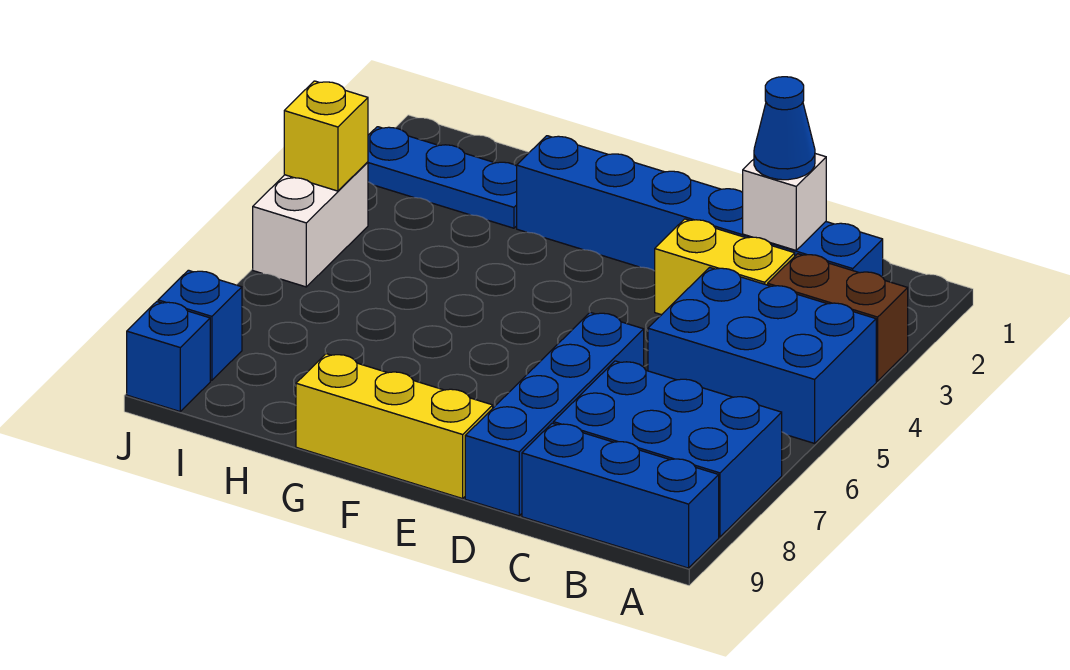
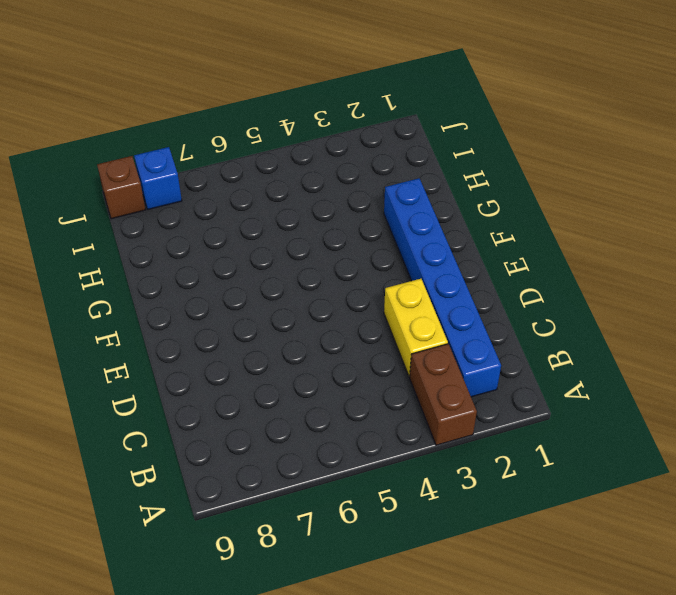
brown brick J9 level 1 -> blue brick J9 level 1
none -> blue brick A4:C5 level 1
none -> blue brick A7:C8 level 1
none -> blue brick A9:C9 level 1

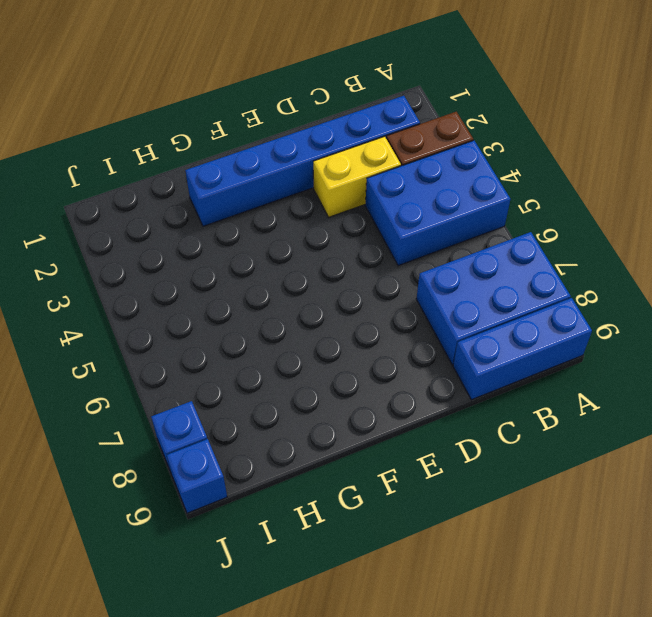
none -> blue brick D6:D9 level 1
none -> yellow brick E9:G9 level 1
none -> blue plate H2:J2 level 1

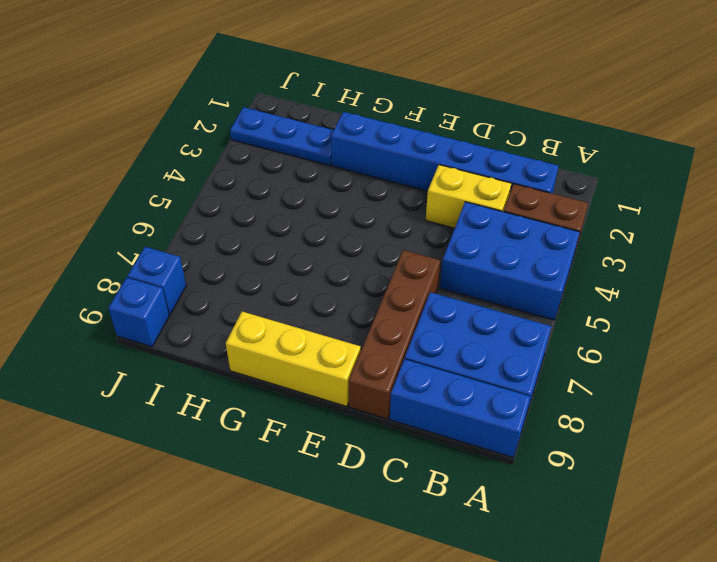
brown brick D6:D9 level 1 -> blue brick D6:D9 level 1
none -> white brick J4:J5 level 1
none -> white brick C2 level 2
none -> yellow brick J4 level 2

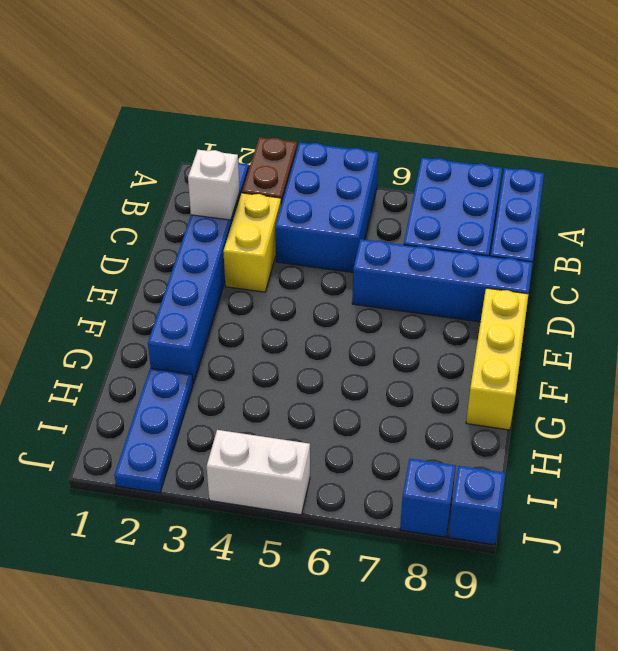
none -> yellow brick J4 level 2
none -> blue cone C2 level 3

